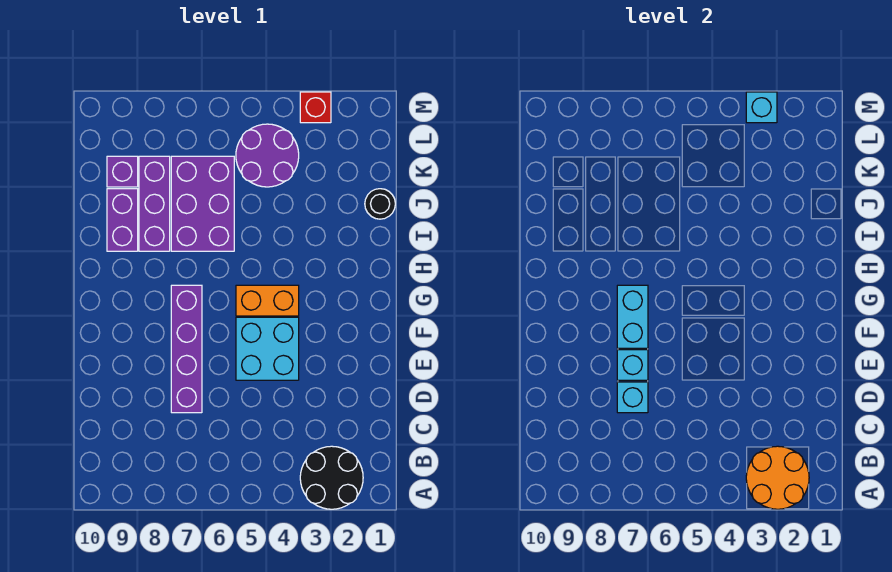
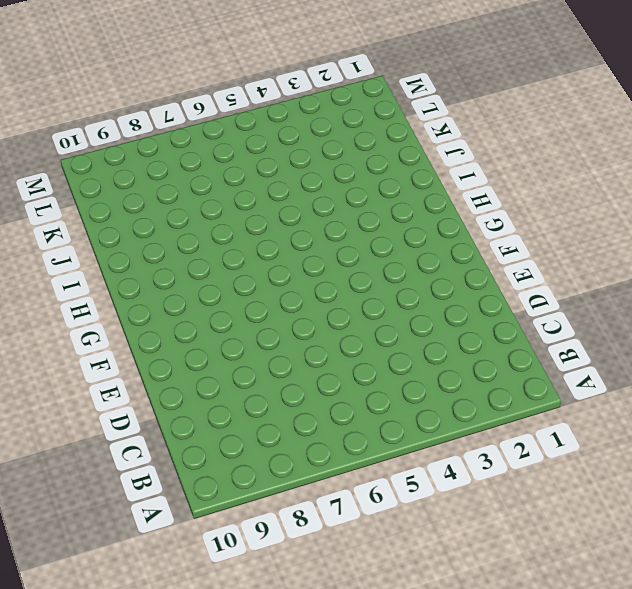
none -> black round brick A2:B3 level 1
none -> purple brick D7:G7 level 1
none -> cyan brick E4:F5 level 1

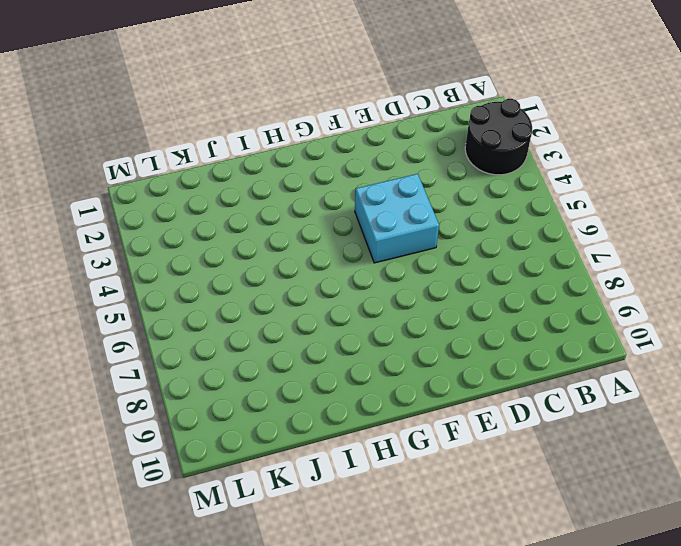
none -> purple brick D7:G7 level 1
none -> orange brick G4:G5 level 1
none -> purple brick I6:K7 level 1

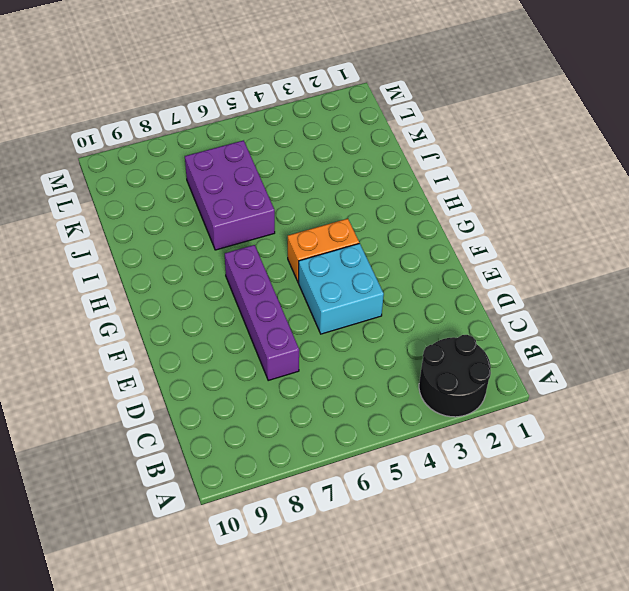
none -> purple brick I8:K8 level 1
none -> purple brick I9:J9 level 1
none -> black round brick J1 level 1

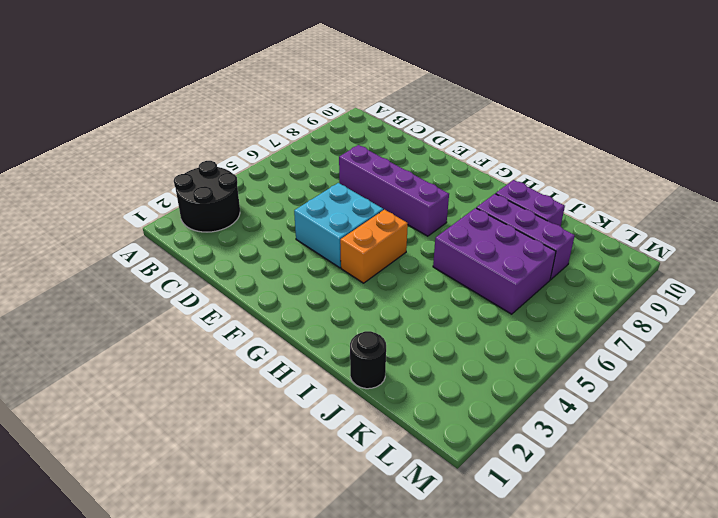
none -> purple round brick K4:L5 level 1
none -> purple brick K9 level 1
none -> red brick M3 level 1

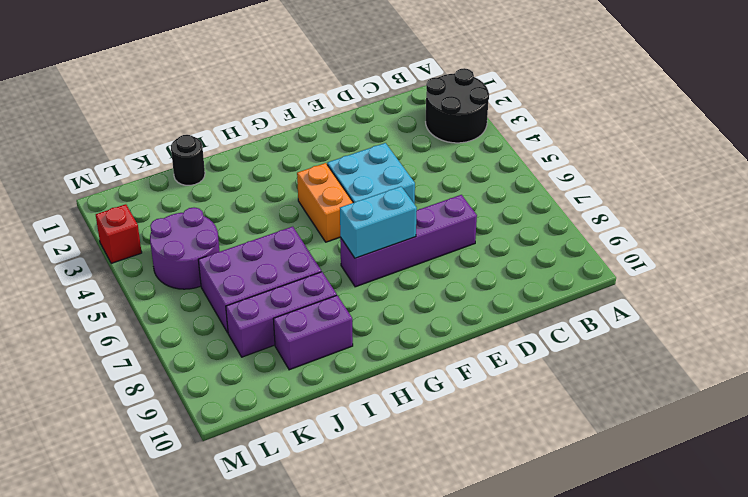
none -> purple brick K9 level 1
none -> orange round brick A2:B3 level 2
none -> cyan brick D7 level 2

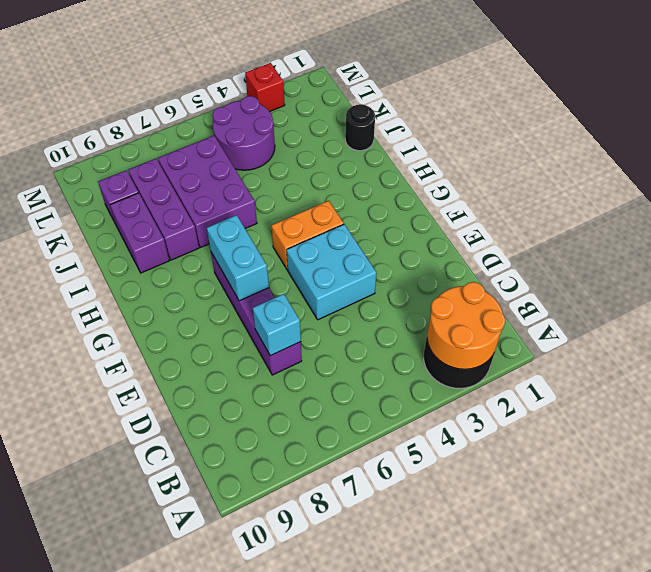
none -> cyan brick E7 level 2
none -> cyan brick M3 level 2

